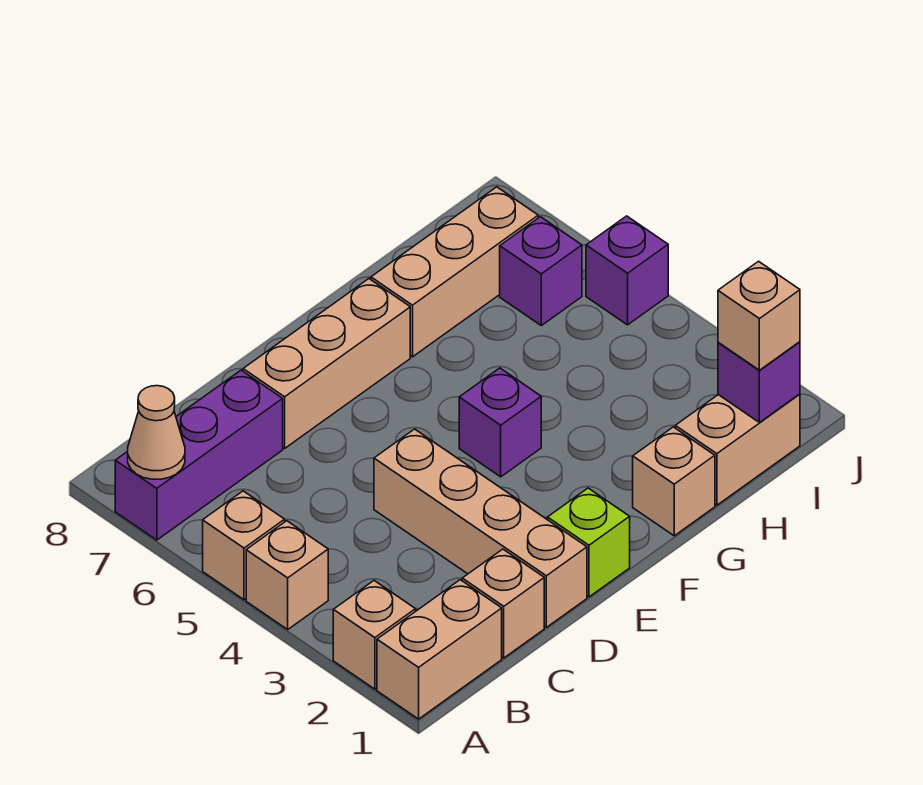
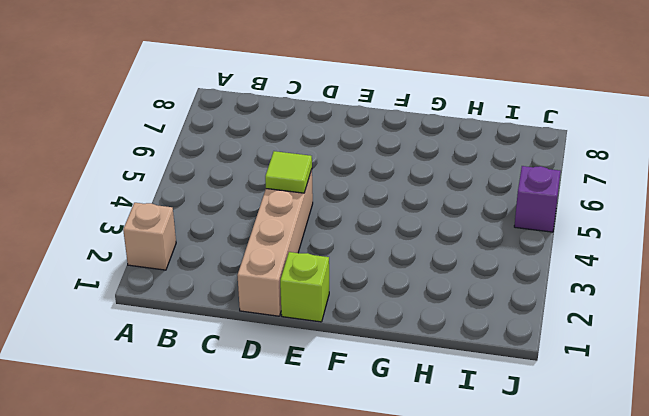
lime tile D4 level 2 -> none
none -> tan brick A1:B1 level 1
none -> tan brick A4 level 1
none -> tan brick A5 level 1

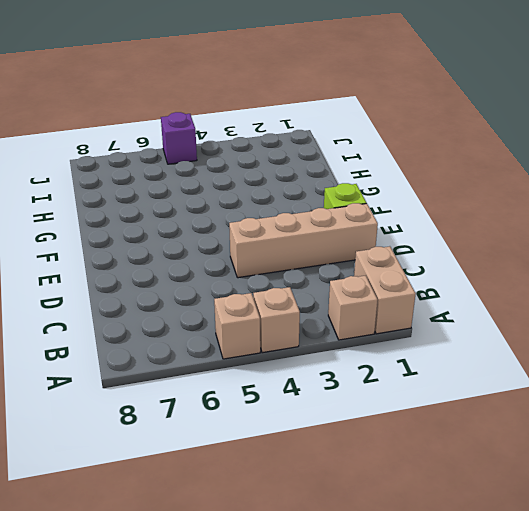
none -> purple brick A7:C7 level 1
none -> tan brick C1 level 1
none -> tan brick D7:F7 level 1

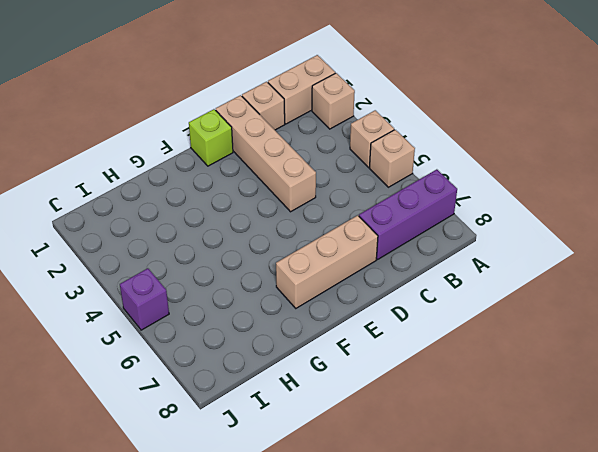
none -> purple brick F4 level 1
none -> tan brick G1 level 1
none -> tan brick G7:I7 level 1

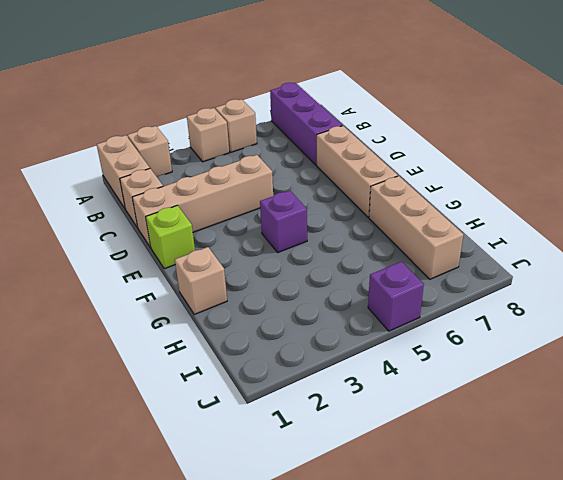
none -> tan brick H1:I1 level 1
none -> purple brick I6 level 1
none -> tan cone A7 level 2

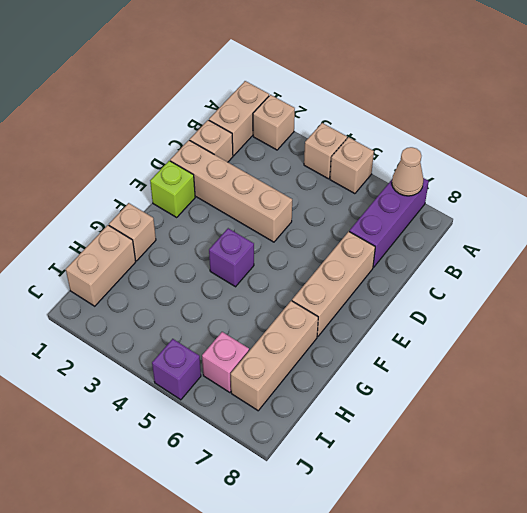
pink brick I6 level 1 -> purple brick I6 level 1
none -> purple brick I1 level 2
none -> tan brick I1 level 3

